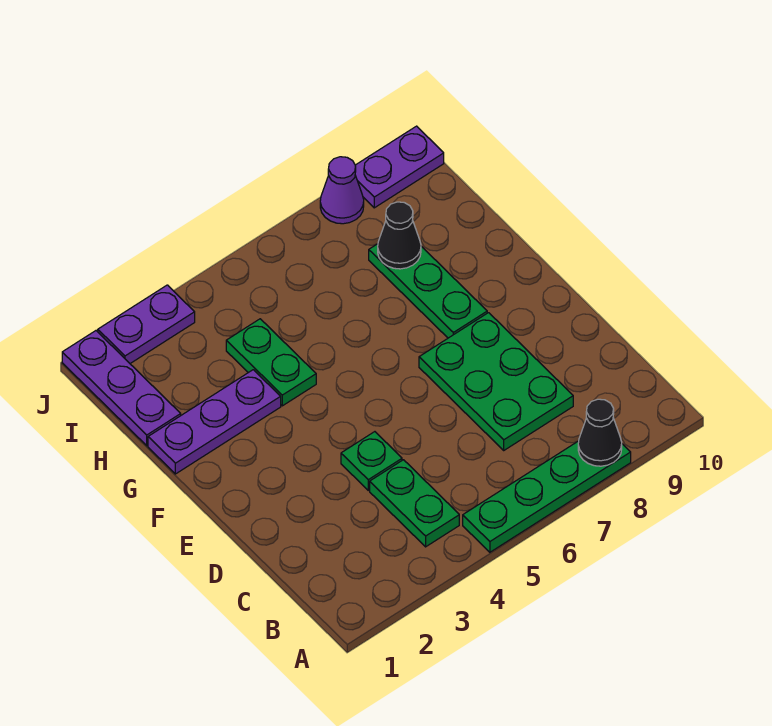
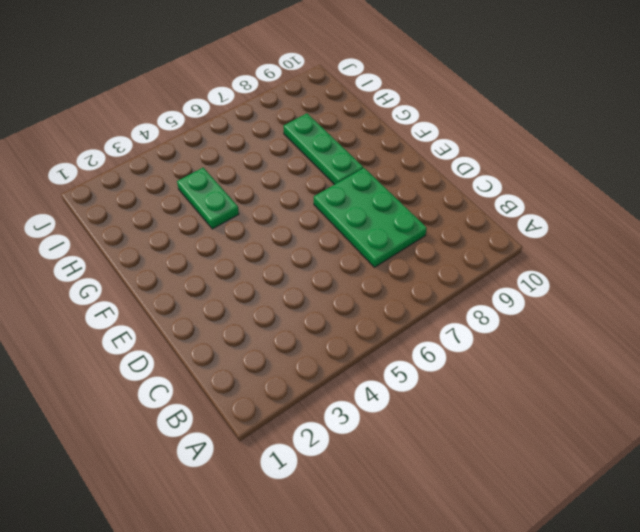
none -> green plate A5:A8 level 1
none -> green plate B4:C4 level 1
none -> green plate D4 level 1

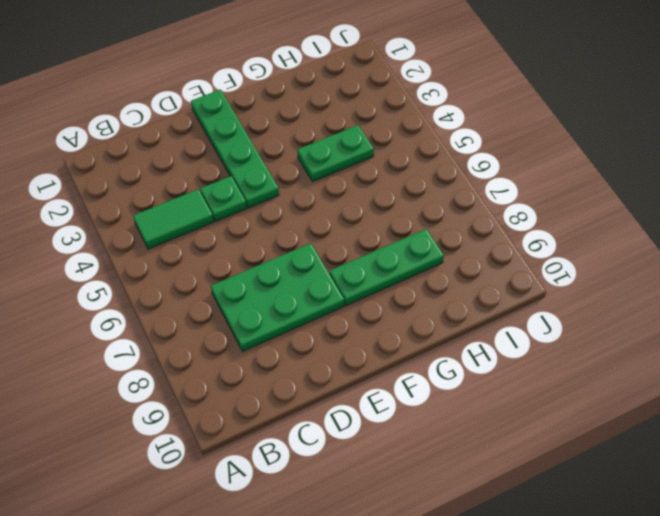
green tile B4:C4 level 1 -> green plate B4:C4 level 1
green plate E1:E4 level 1 -> green plate A5:A8 level 1
none -> purple plate G1:G3 level 1
none -> purple plate H1:J1 level 1
none -> purple plate J2:J3 level 1

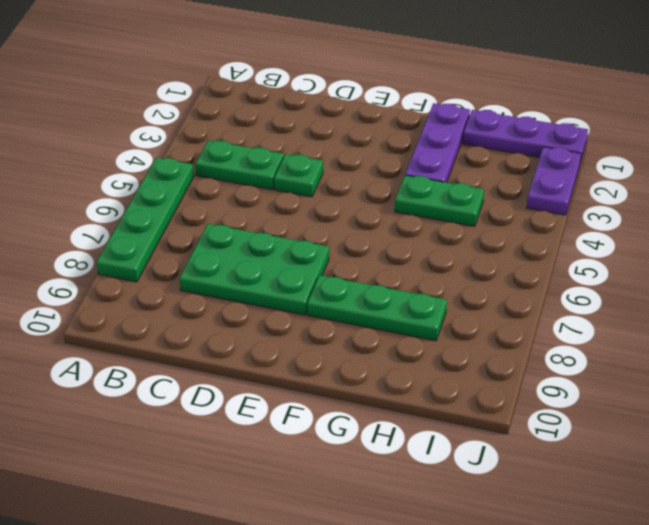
none -> purple cone J8 level 1
none -> purple plate J9:J10 level 1
none -> black cone A8 level 2

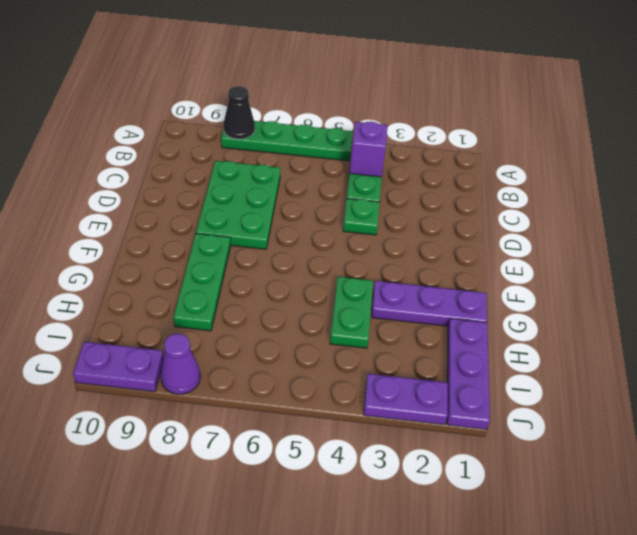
purple brick B4 level 2 -> none
none -> black cone H8 level 2

